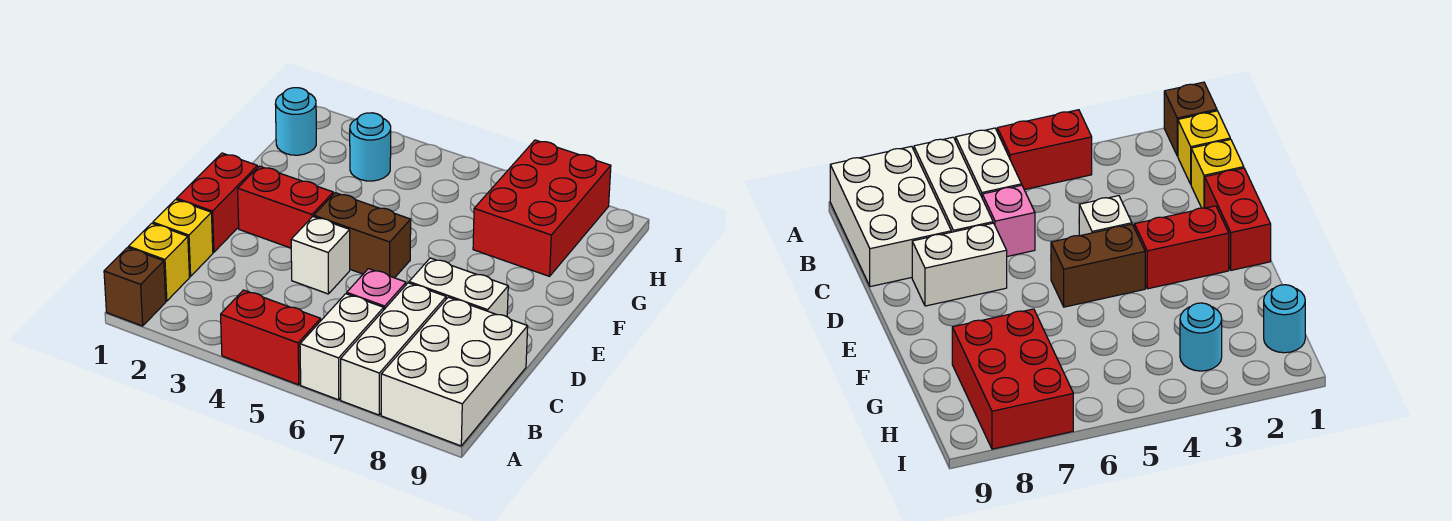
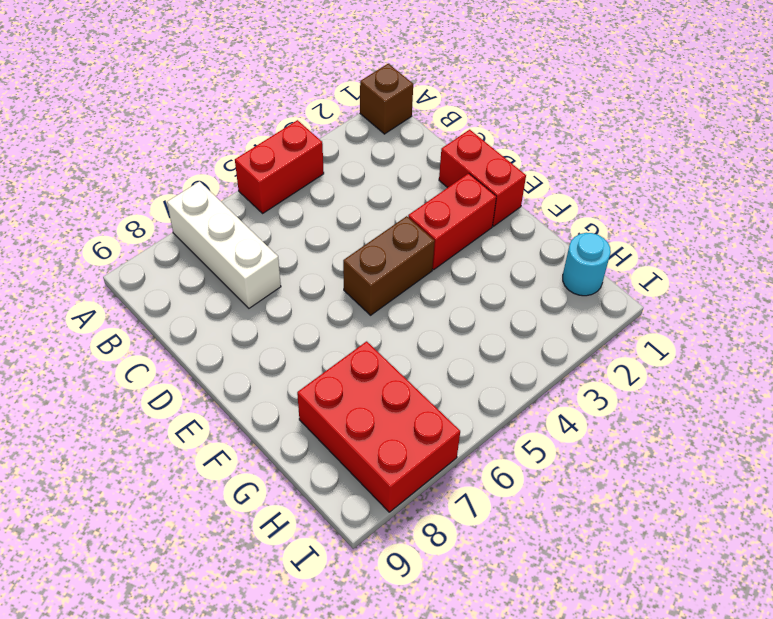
none -> white brick A6:B6 level 1
none -> white brick A8:C9 level 1
none -> yellow brick B1 level 1

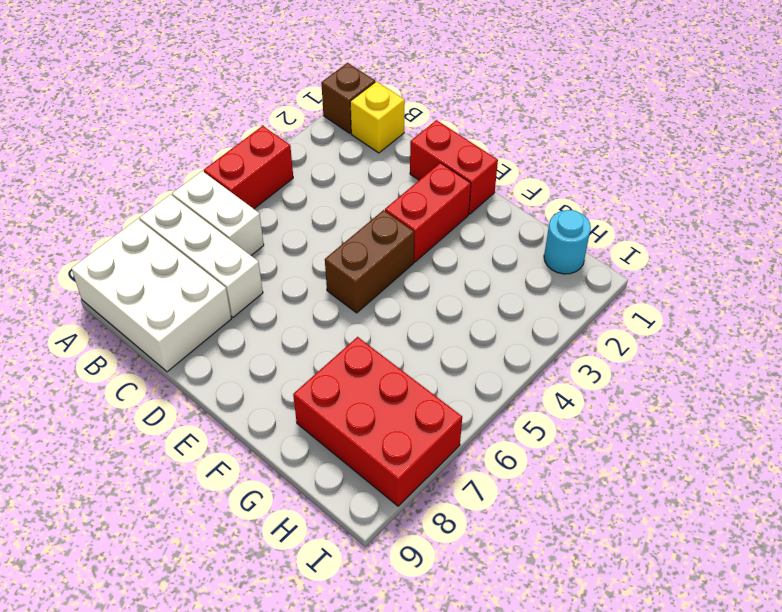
none -> yellow brick C1 level 1
none -> pink brick C6 level 1
none -> white brick D4 level 1

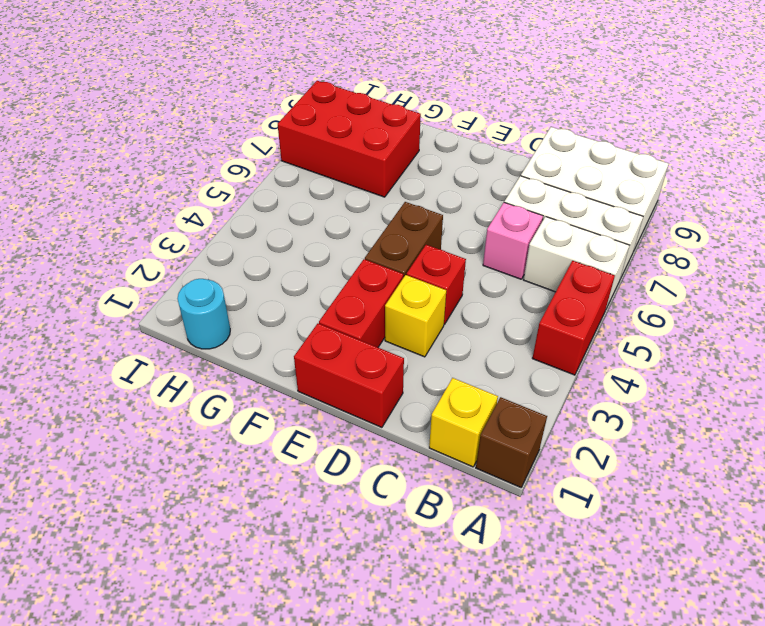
yellow brick D3 level 1 -> yellow brick C1 level 1
red brick D4 level 1 -> white brick D4 level 1
none -> white brick D7:D8 level 1
none -> cyan round brick H3 level 1

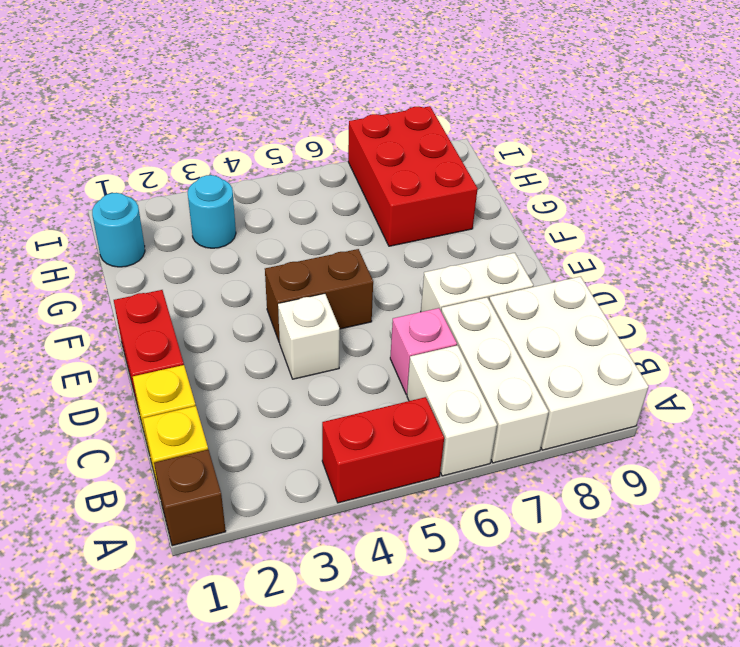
none -> red brick E2:E3 level 1

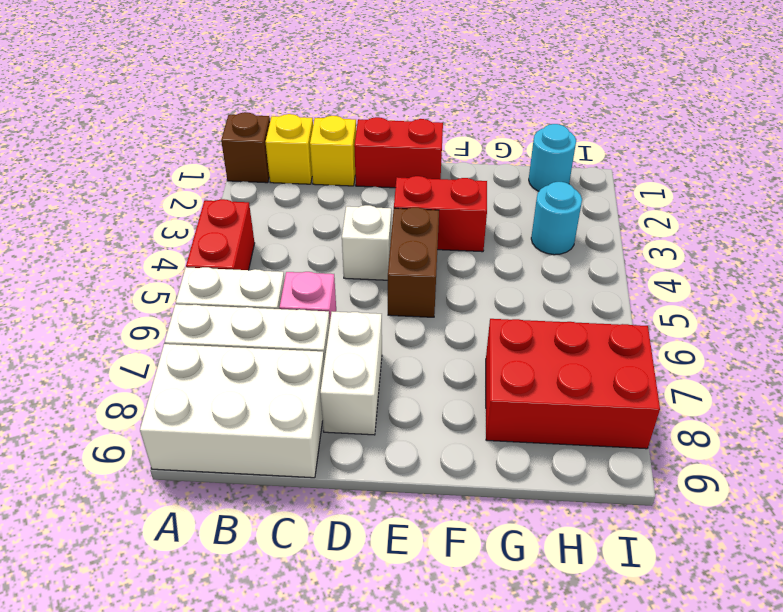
red brick E3:F3 level 1 -> red brick E2:E3 level 1

